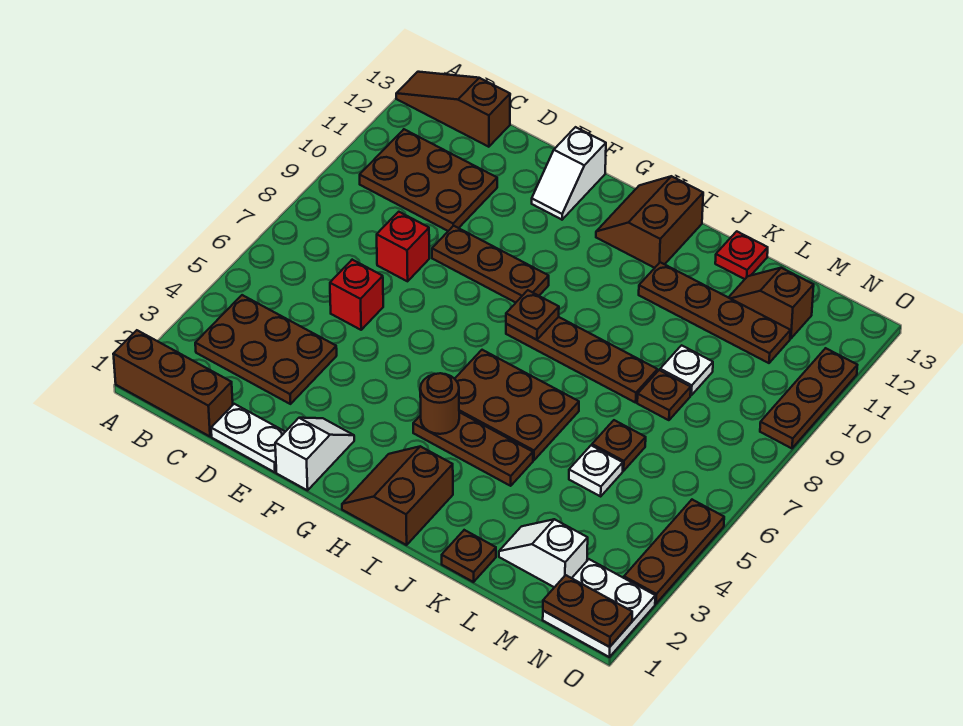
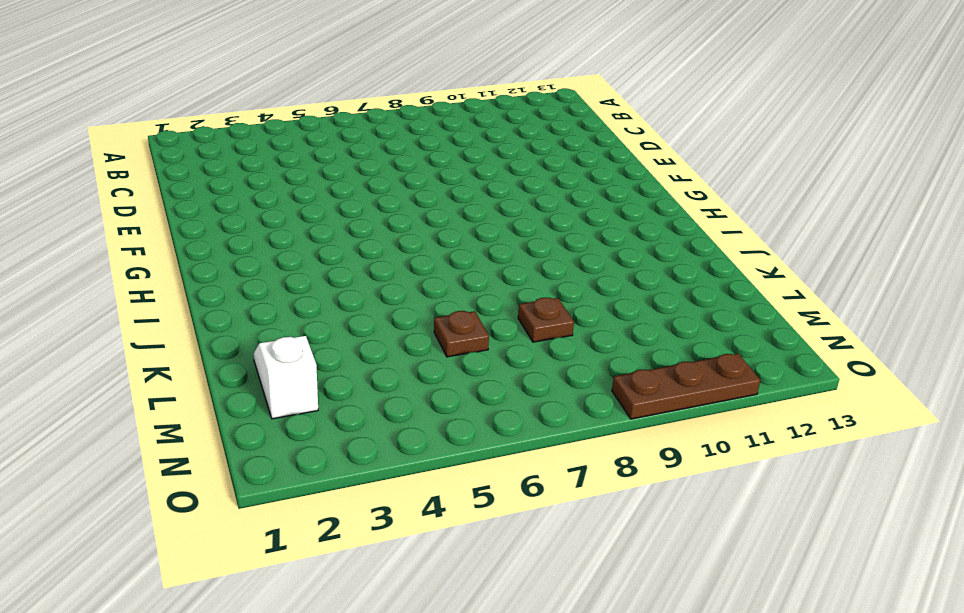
none -> brown brick A1:C1 level 1
none -> brown slope A13:C13 level 1 top C
none -> brown plate B3:D4 level 1
none -> brown plate B10:D11 level 1

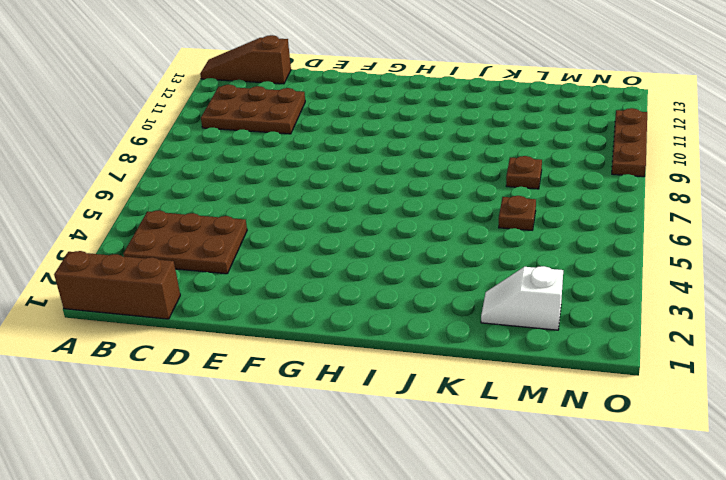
none -> white plate D1:E1 level 1
none -> red brick D6 level 1
none -> red brick D8 level 1
none -> brown plate E9:G9 level 1

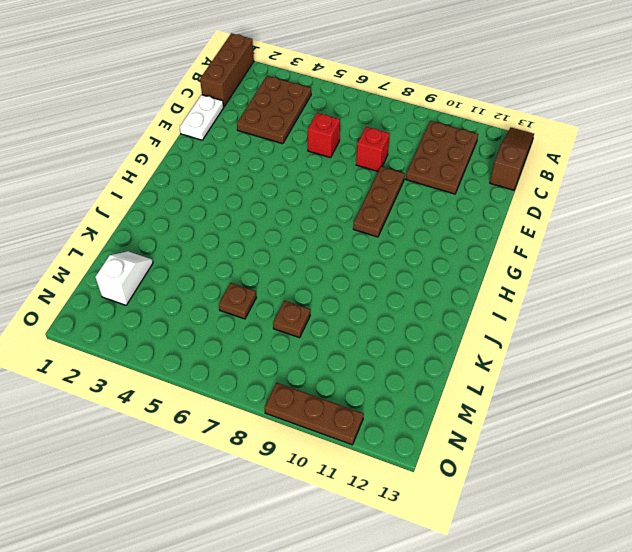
none -> white slope F1:F2 level 1 top 1
none -> white slope F12:F13 level 1 top 13
none -> brown slope H1:I2 level 1 top I
none -> brown plate H4:J4 level 1

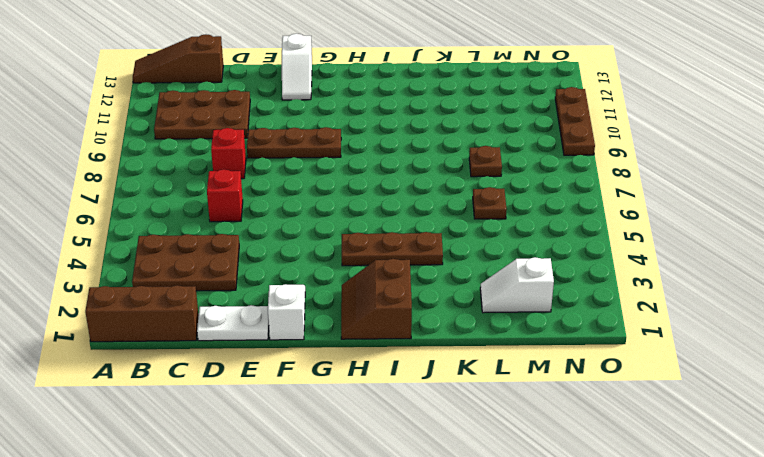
none -> brown plate H5:J6 level 1
none -> brown plate H8:K8 level 1
none -> brown slope H12:I13 level 1 top I
none -> brown plate J11:M11 level 1

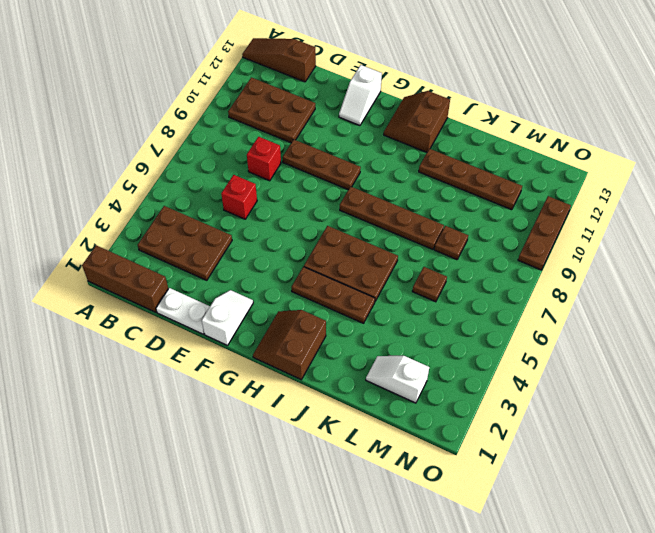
none -> brown plate K1 level 1
none -> red plate K13 level 1
none -> white plate L5 level 1
none -> white plate L9 level 1

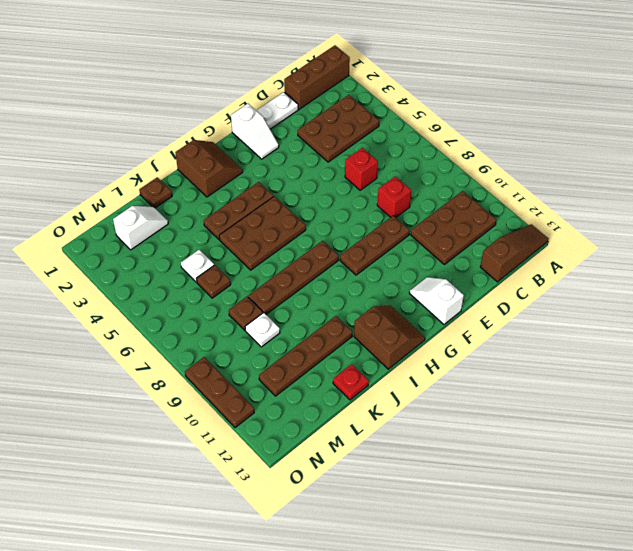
none -> brown slope L12:M12 level 1 top M
none -> white plate N1:O2 level 1
none -> brown plate O3:O5 level 1
none -> brown round brick H4 level 2

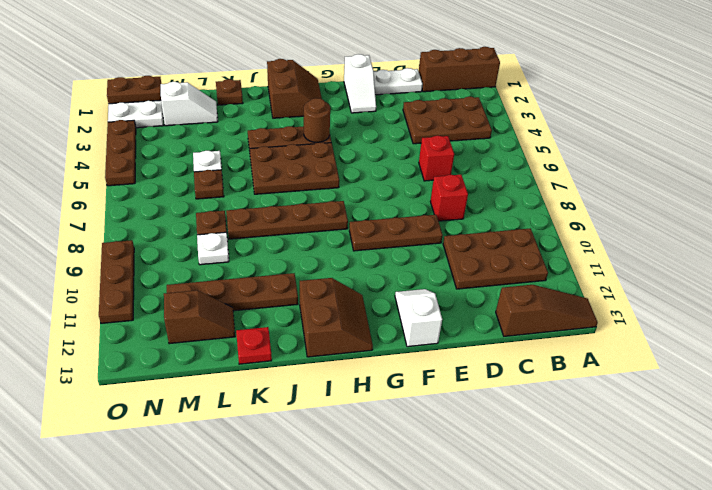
none -> brown plate H8 level 2

